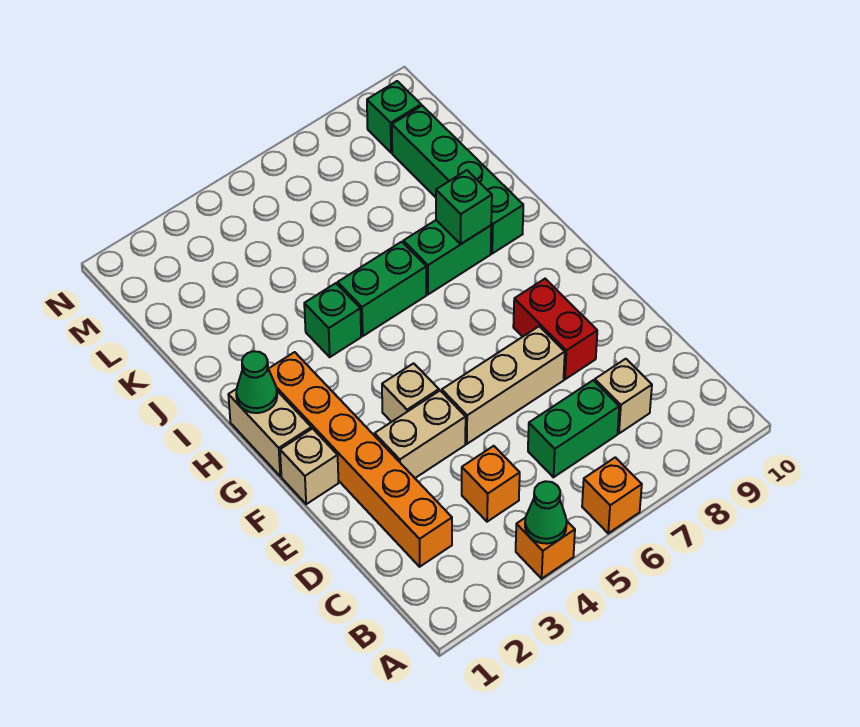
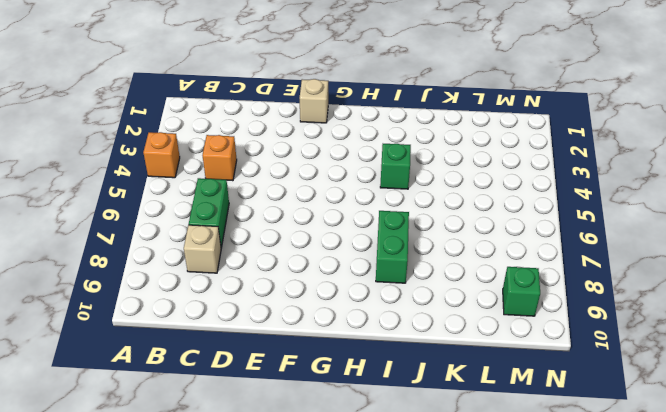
none -> orange brick A6 level 1
none -> orange brick C2:H2 level 1
none -> tan brick E3:E4 level 1

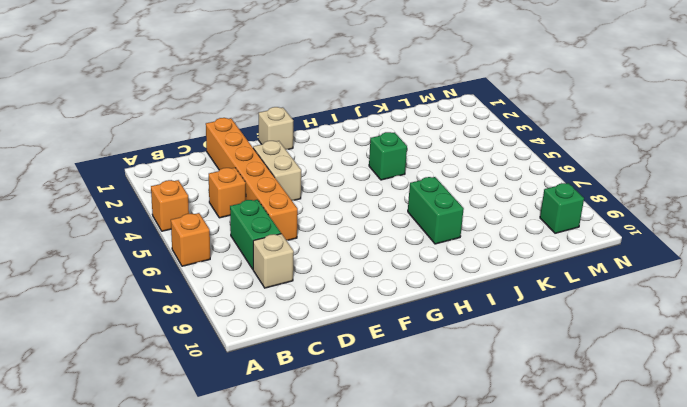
orange brick D1:D6 level 1 -> orange brick C2:H2 level 1
none -> tan brick E5:E7 level 1
none -> red brick E8:F8 level 1
none -> tan brick F4 level 1

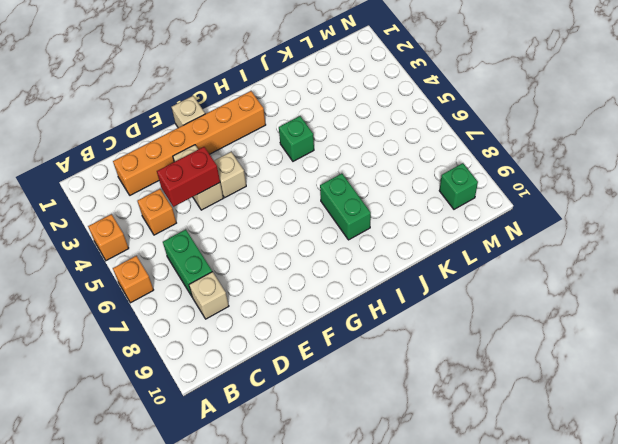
red brick D4:E4 level 2 -> red brick E8:F8 level 1
none -> tan brick E5:E7 level 1
none -> tan brick G1:H1 level 1
none -> green brick I5:I6 level 1

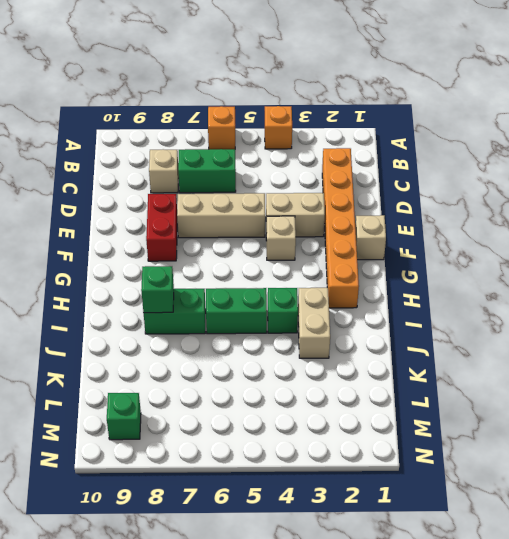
tan brick I3:J3 level 1 -> tan brick G1:H1 level 1
none -> orange brick C4 level 1
none -> green brick I9:L9 level 1
none -> green cone A4 level 2

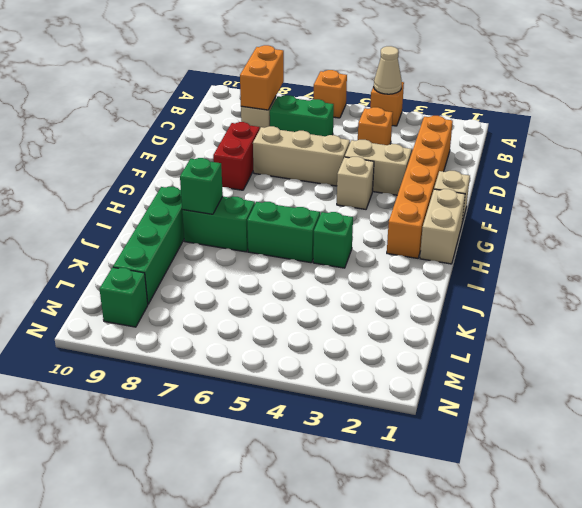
tan cone A4 level 2 -> green cone A4 level 2
orange brick B8:C8 level 2 -> none
none -> green cone H1 level 2

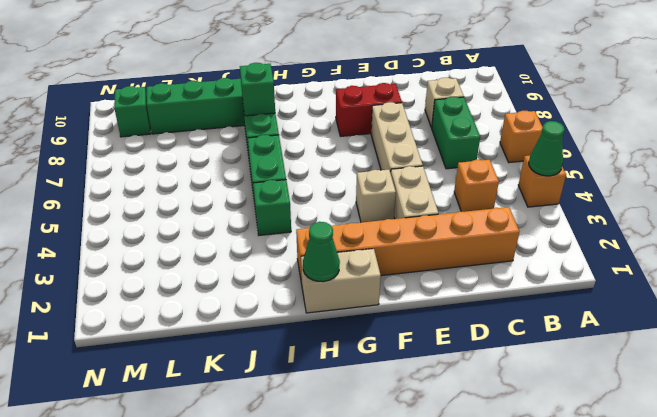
none -> tan brick F1 level 1

